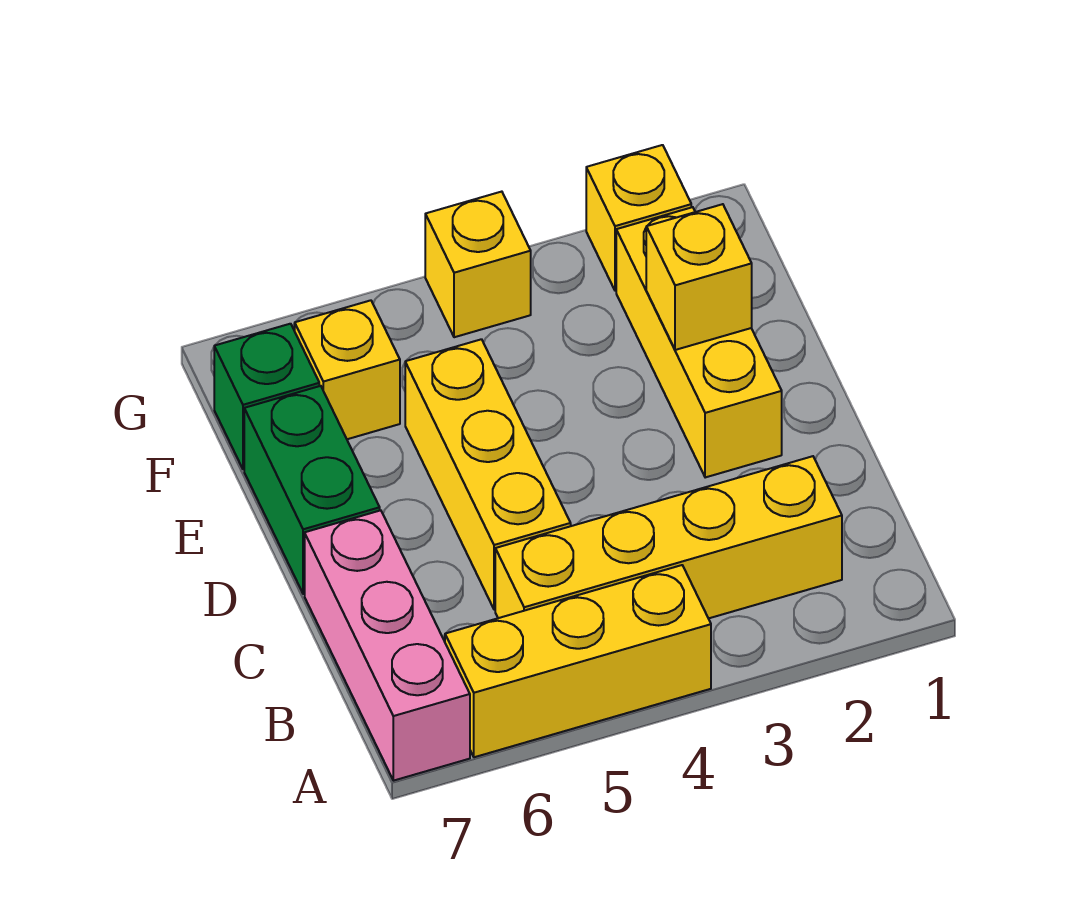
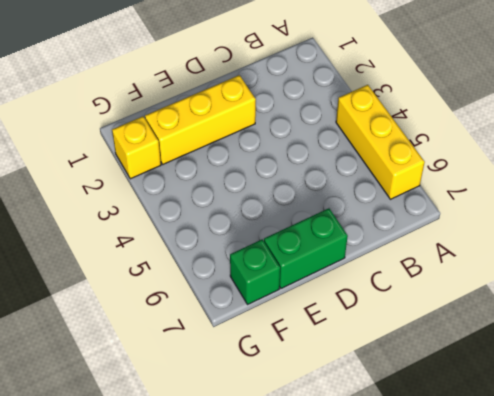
none -> pink brick A7:C7 level 1
none -> yellow brick B2:B5 level 1

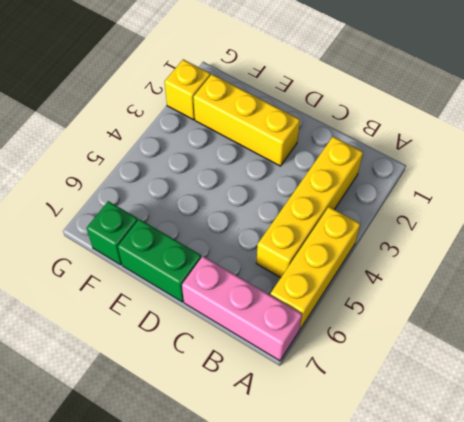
none -> yellow brick C5:E5 level 1
none -> yellow brick F6 level 1

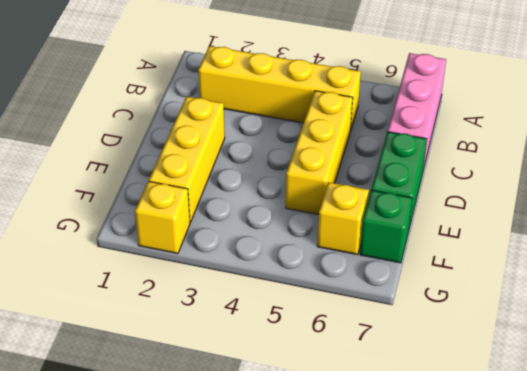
none -> yellow brick A4:A6 level 1
none -> yellow brick G4 level 1

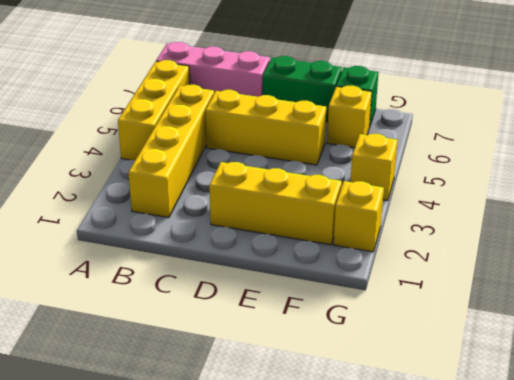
none -> yellow brick E2 level 2

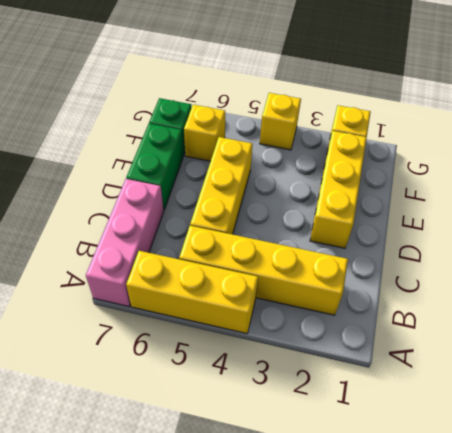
none -> yellow brick E2 level 2

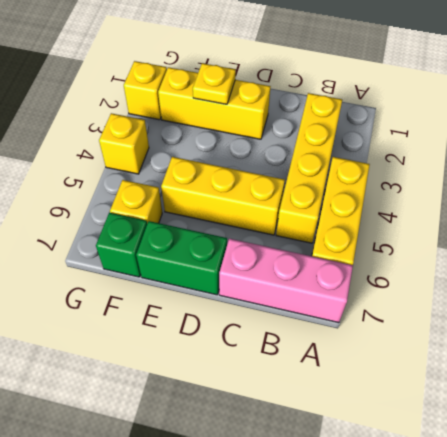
yellow plate E2 level 2 -> yellow brick E2 level 2

